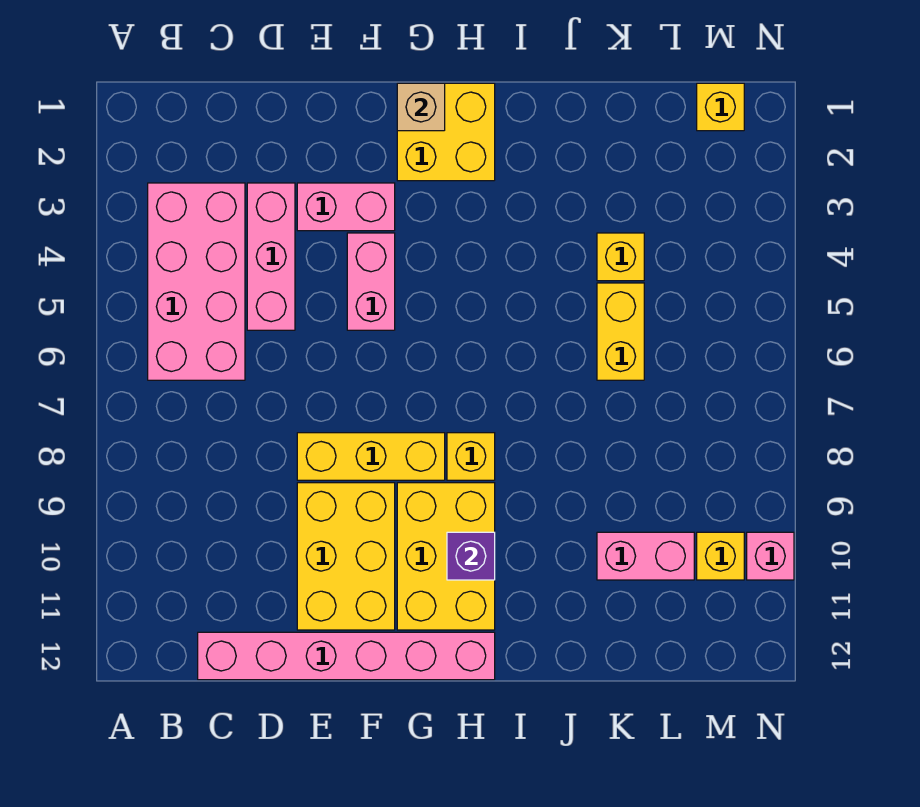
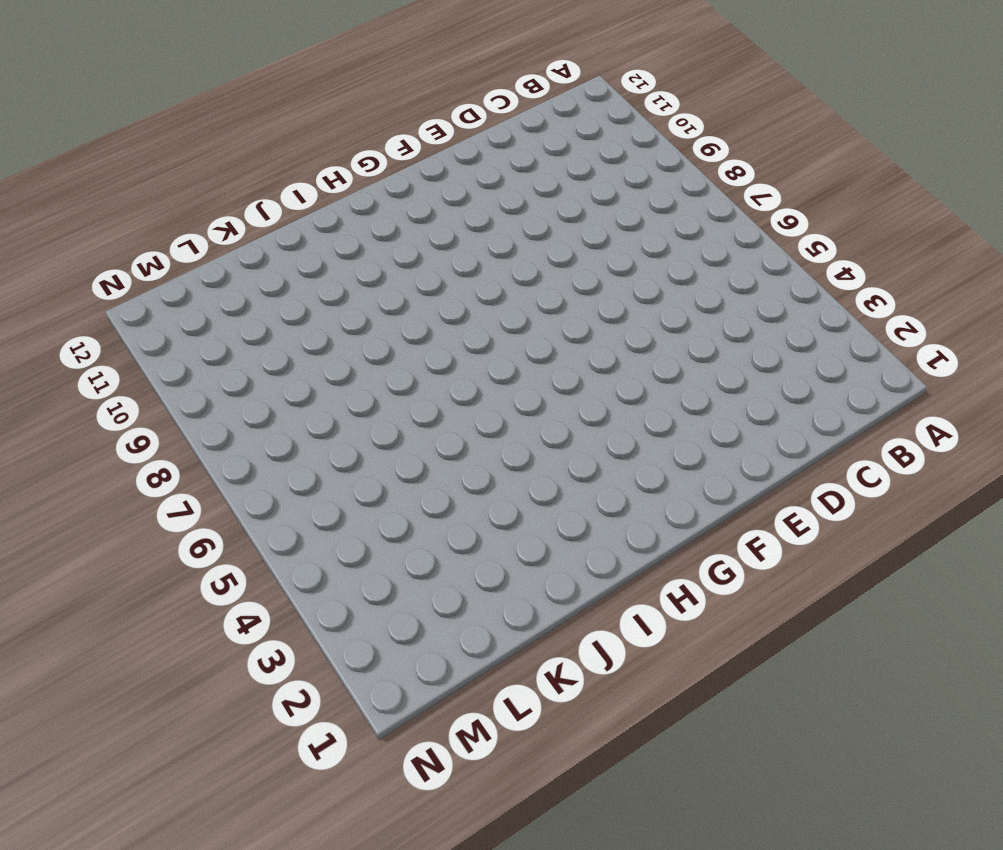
none -> pink brick B3:C6 level 1
none -> pink brick C12:H12 level 1
none -> pink brick D3:D5 level 1

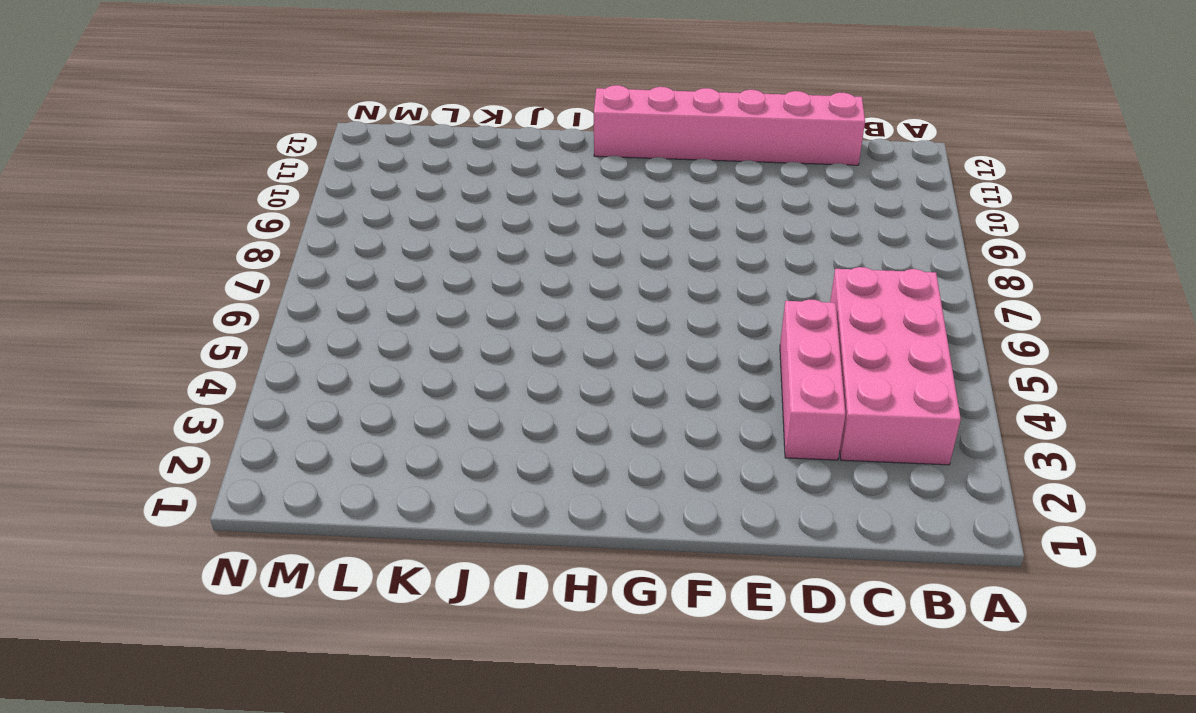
none -> pink brick E3:F3 level 1
none -> yellow brick E8:G8 level 1
none -> yellow brick E9:F11 level 1

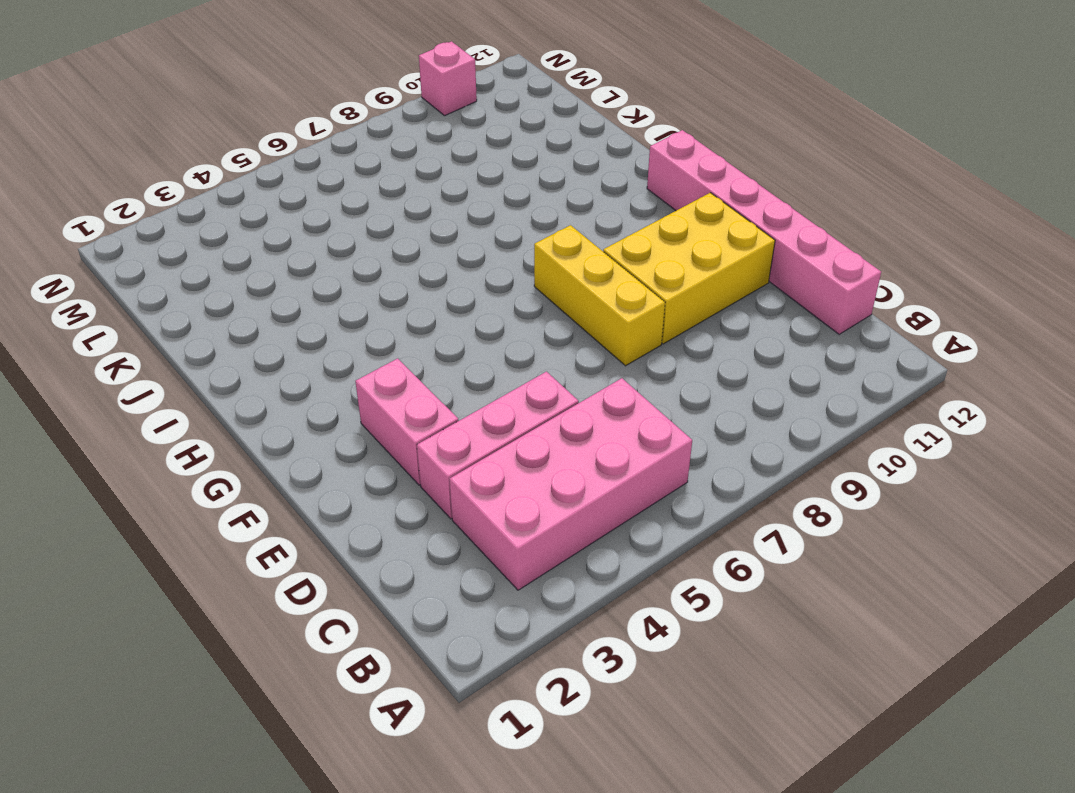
none -> pink brick F4:F5 level 1
none -> yellow brick G1:H2 level 1
none -> yellow brick G9:H11 level 1

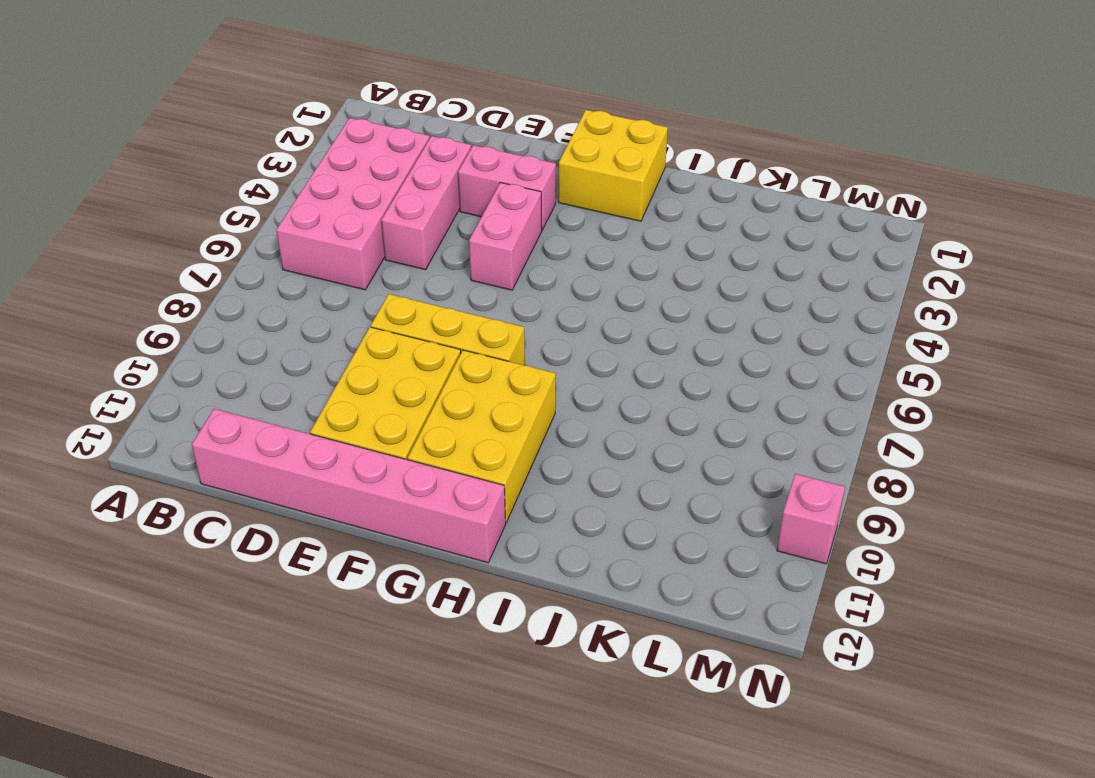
none -> yellow brick H8 level 1
none -> yellow brick K4 level 1
none -> yellow brick K5:K6 level 1

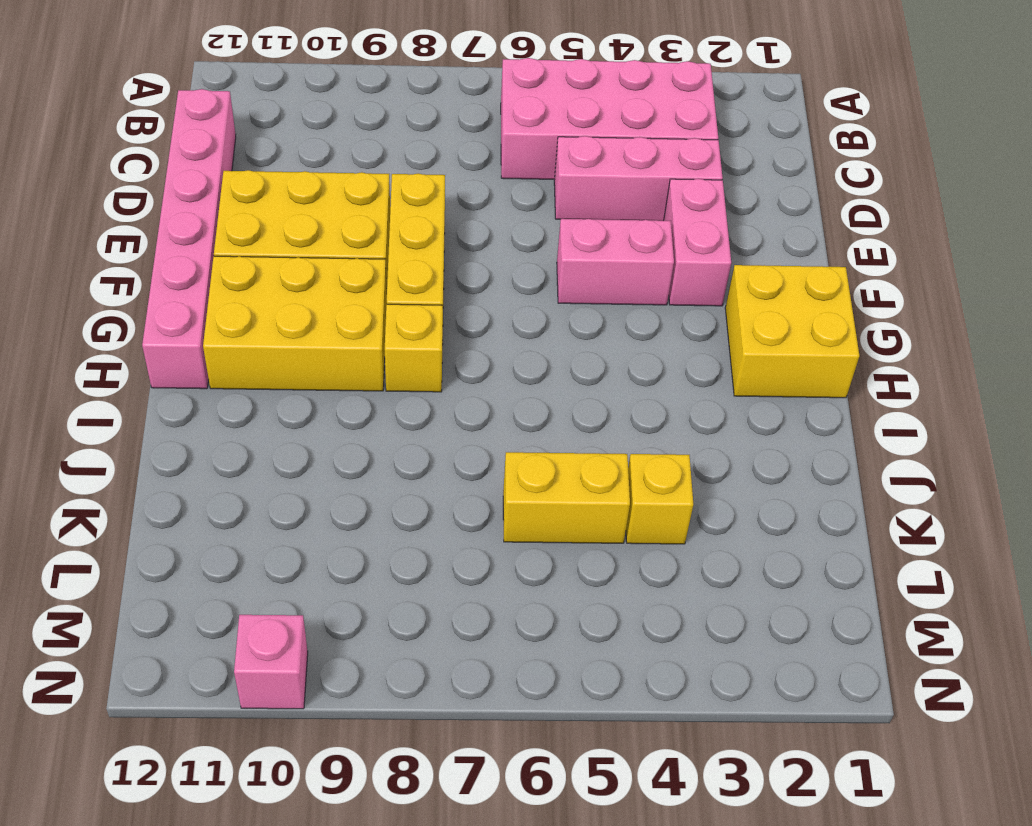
none -> pink brick K10:L10 level 1
none -> yellow brick M1 level 1
none -> yellow brick M10 level 1

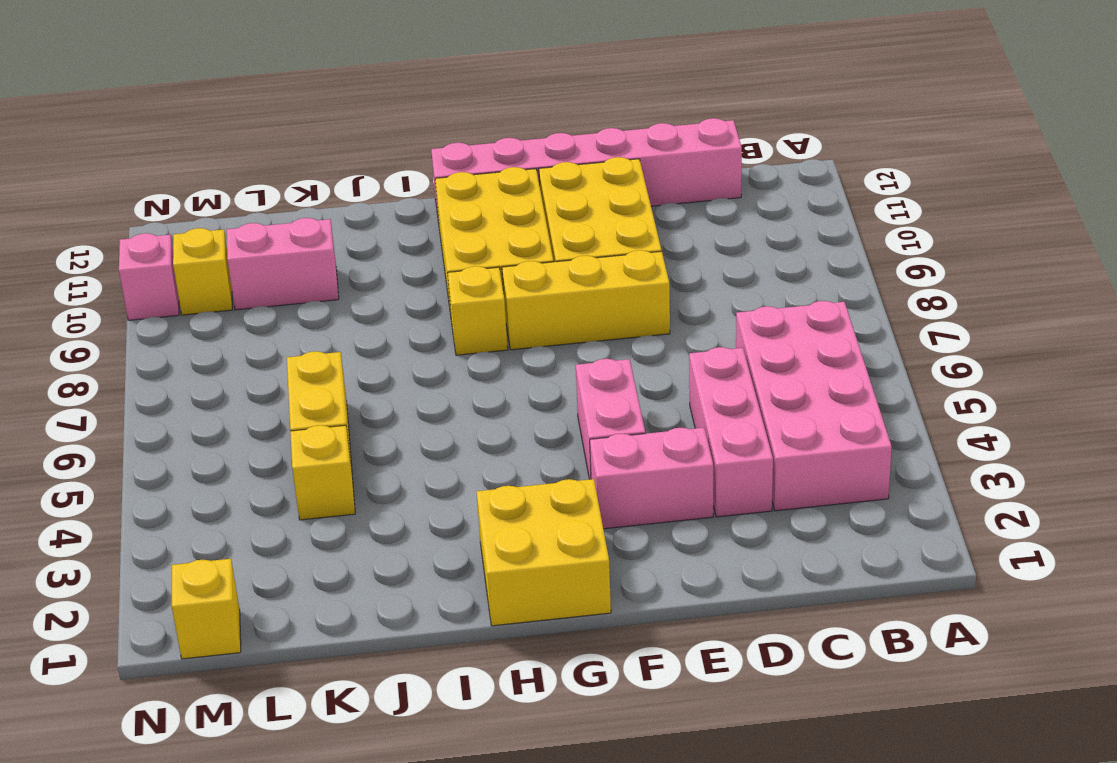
none -> tan brick G1 level 2
none -> purple brick H10 level 2

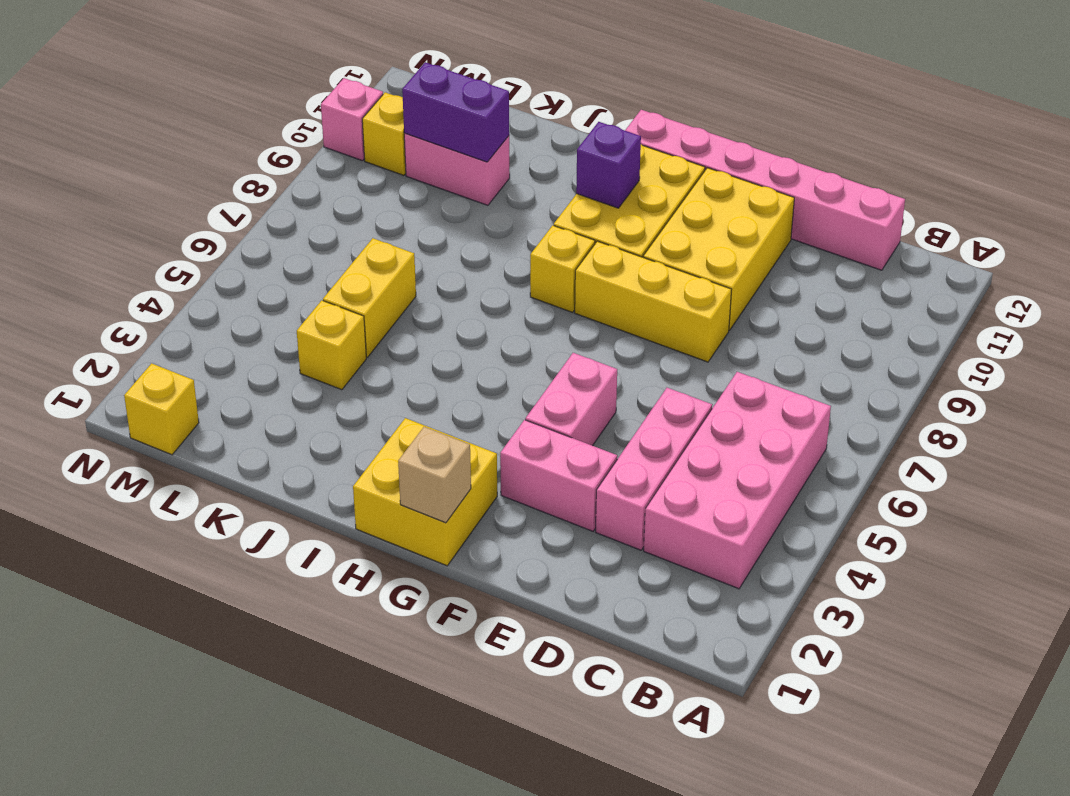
purple brick K10:L10 level 2 -> none

